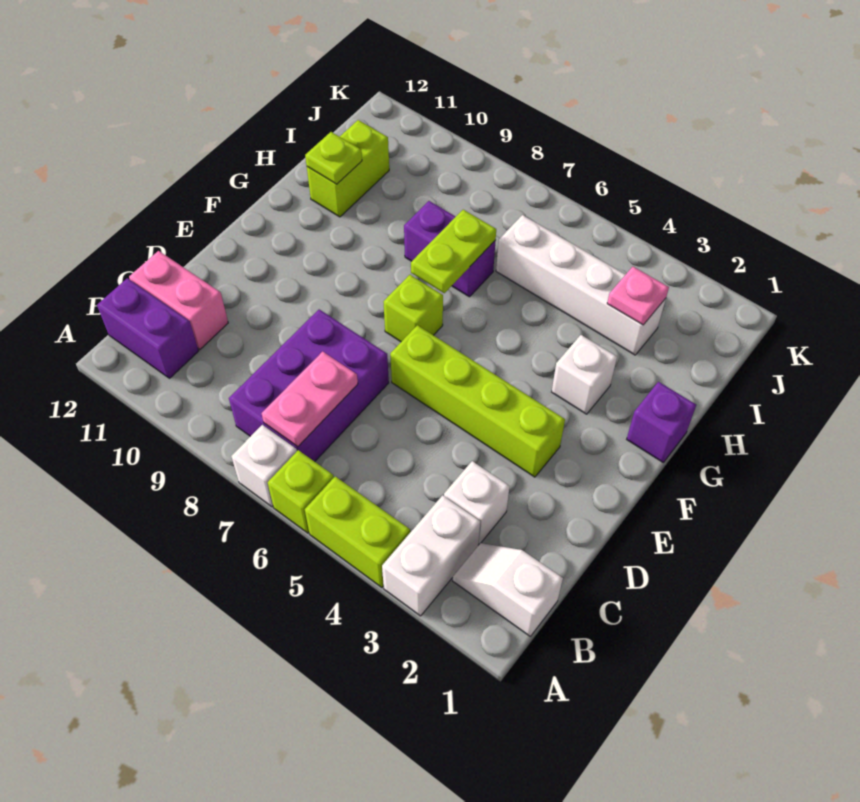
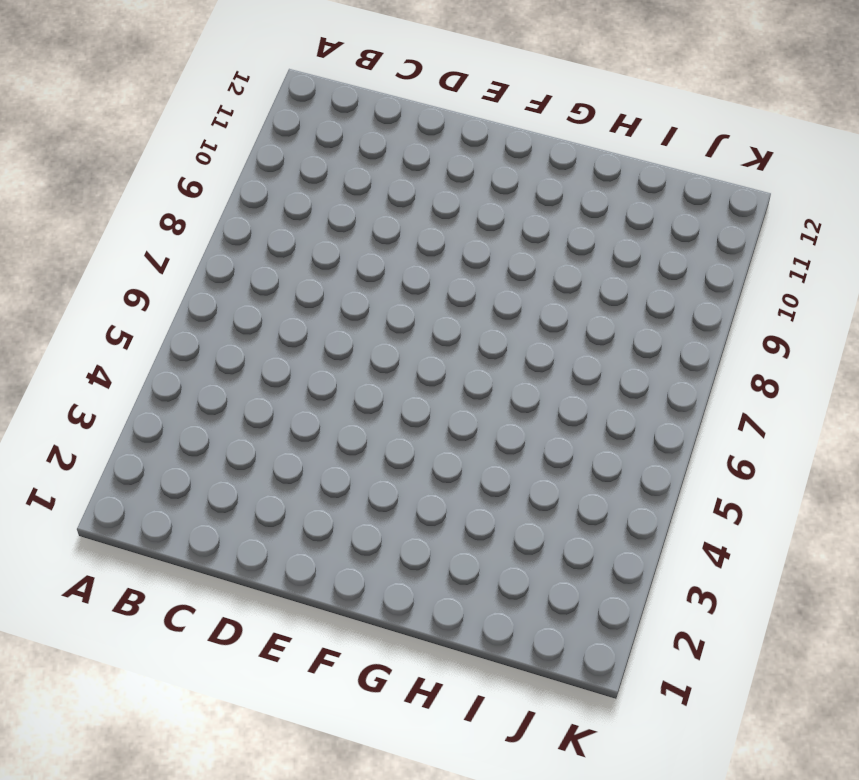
none -> white brick A3:B3 level 1
none -> lime brick A4:A5 level 1
none -> lime brick A6 level 1

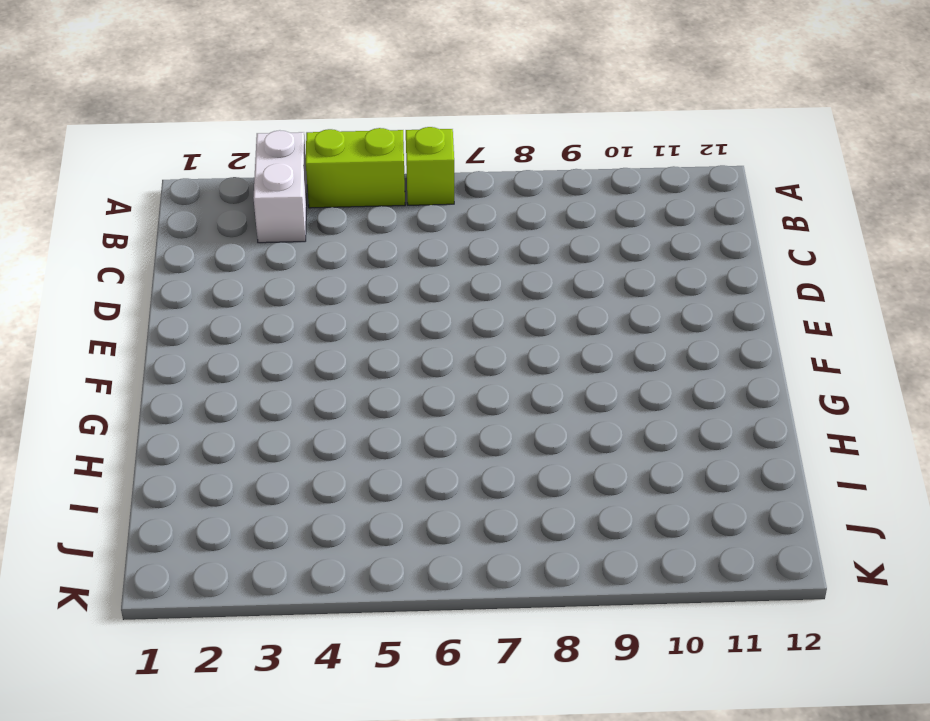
none -> white brick A7 level 1
none -> white slope B1:B2 level 1 top 1
none -> purple brick B7:D8 level 1

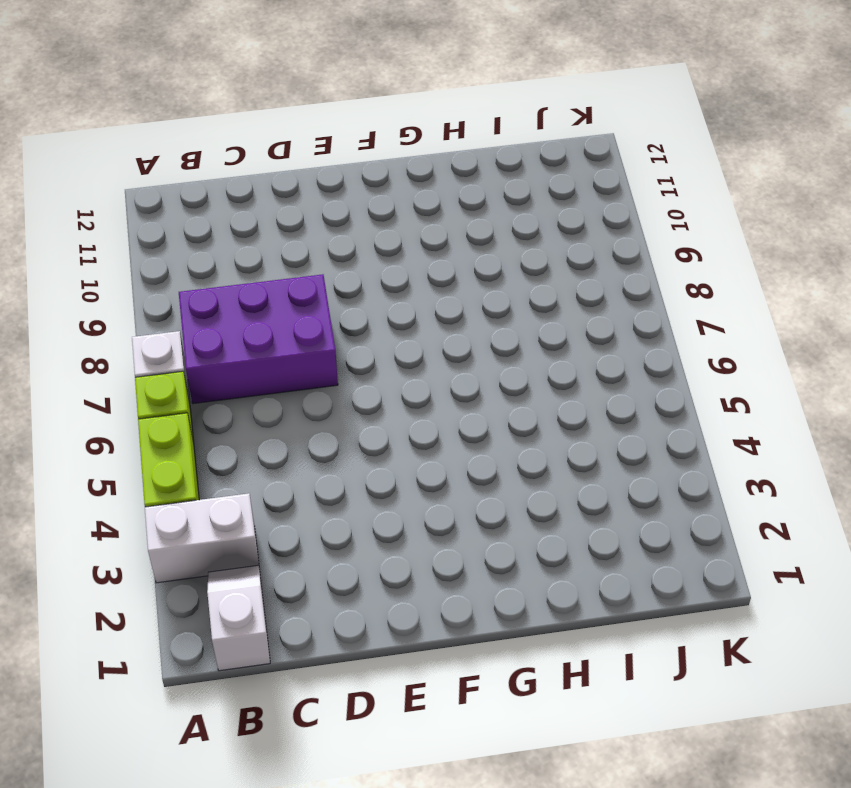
none -> purple brick B11:B12 level 1
none -> white brick C3 level 1
none -> pink brick C11:C12 level 1

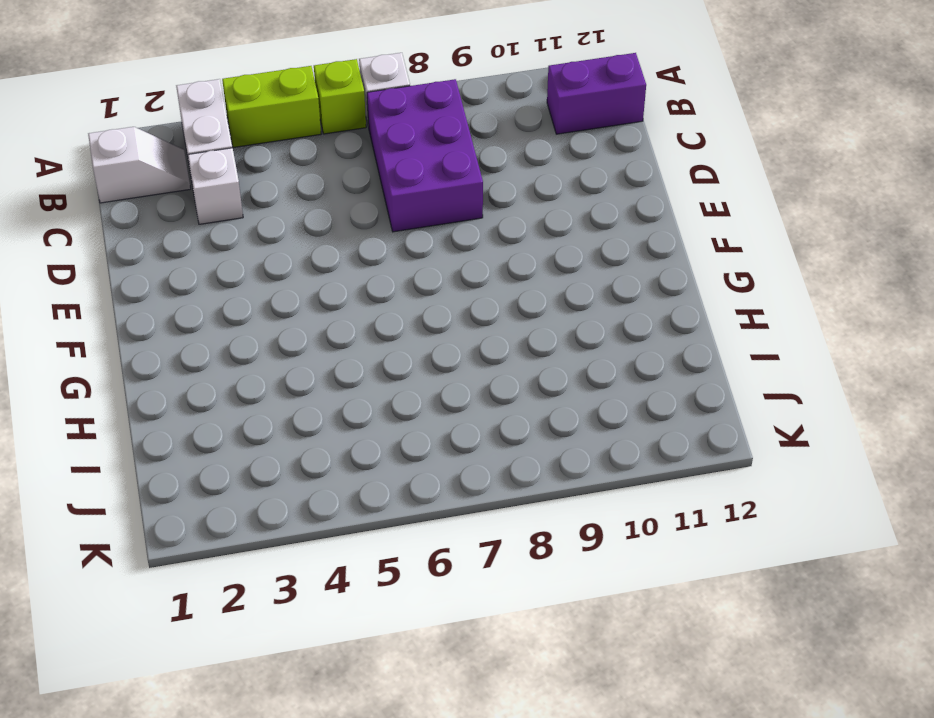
none -> pink brick C11:C12 level 1
none -> lime brick E3:E6 level 1
none -> lime brick F7 level 1

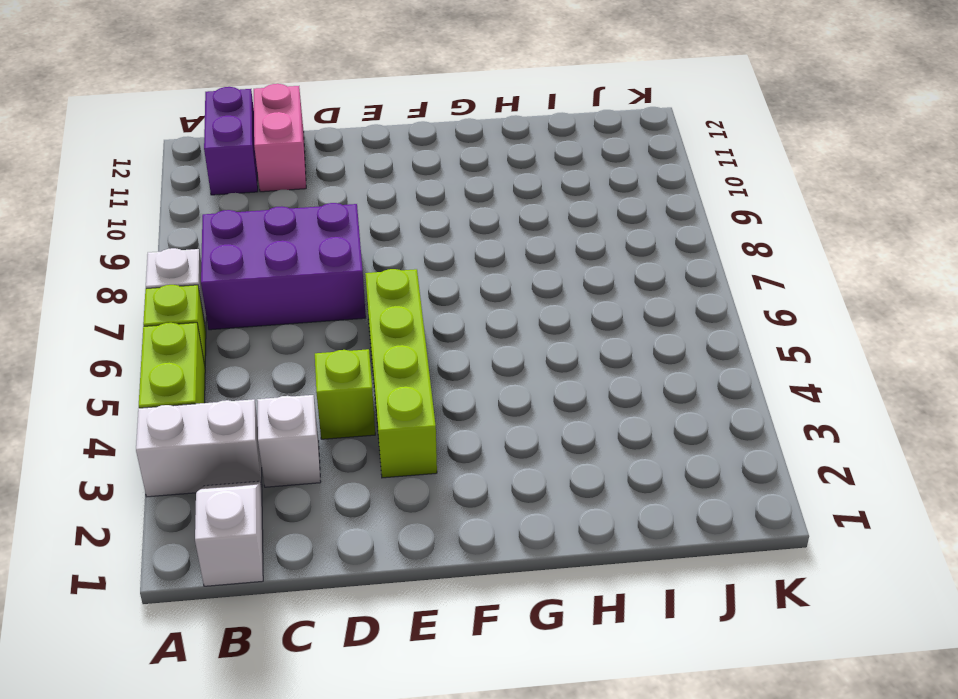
lime brick D4 level 1 -> lime brick F7 level 1
none -> purple brick G1 level 1
none -> white brick G3 level 1
none -> purple brick H7:H8 level 1

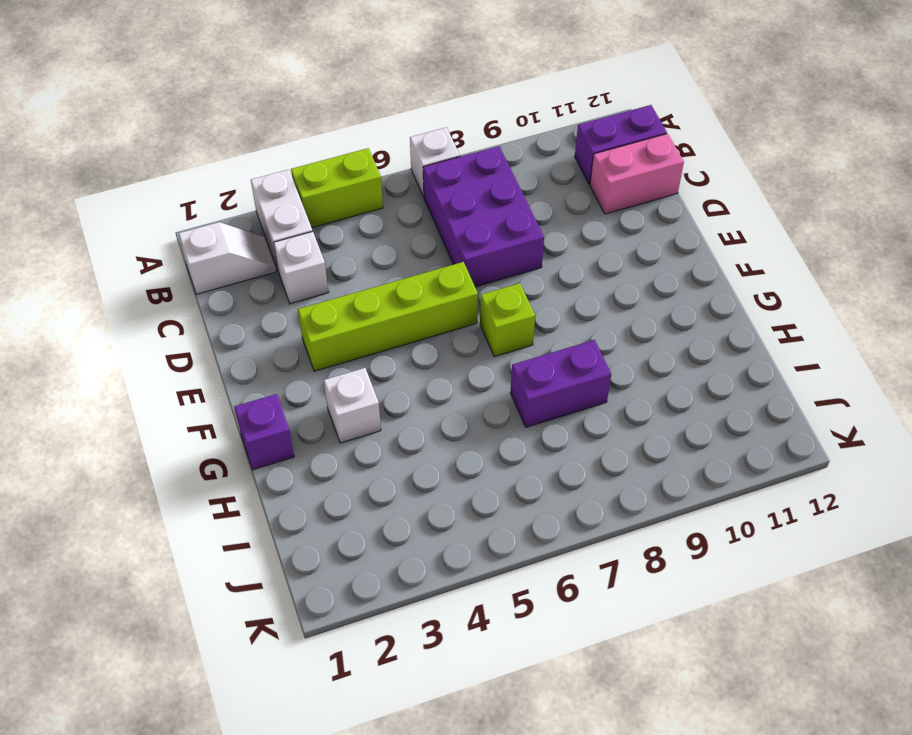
none -> lime brick A6 level 1
none -> lime brick H11:I11 level 1
none -> white brick I3:I6 level 1

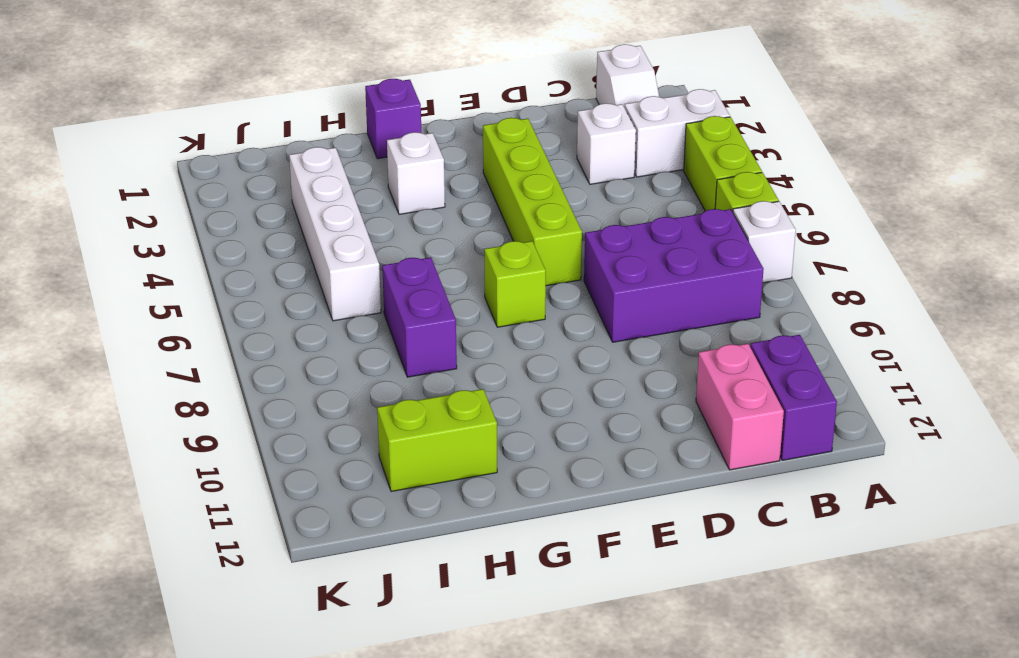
none -> pink plate B7:C7 level 2
none -> lime plate G7:H7 level 2
none -> lime plate H11 level 2

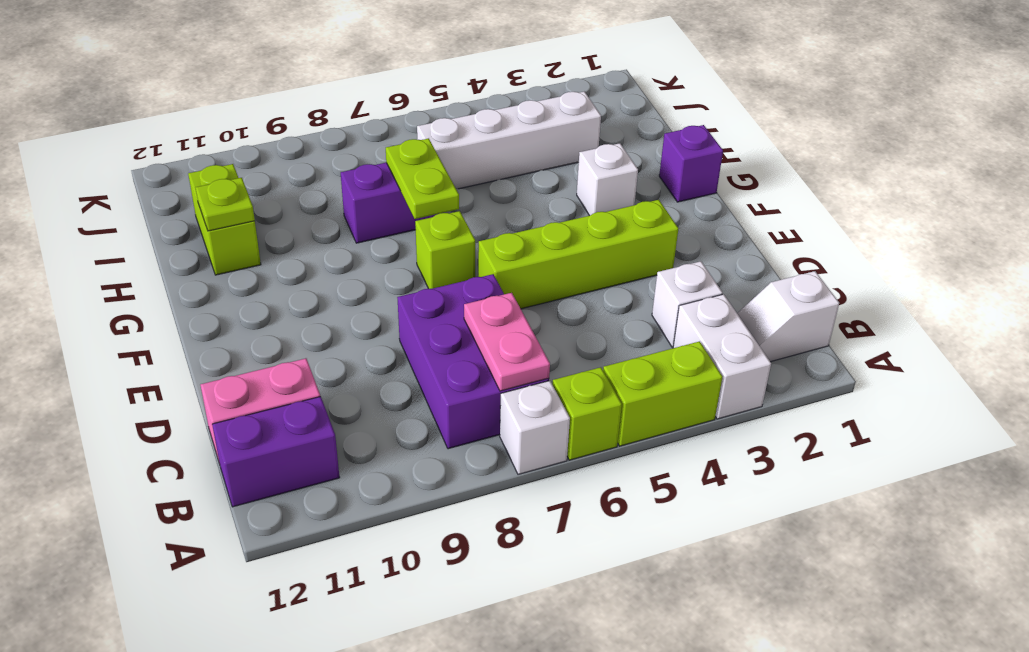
none -> pink plate I3 level 2

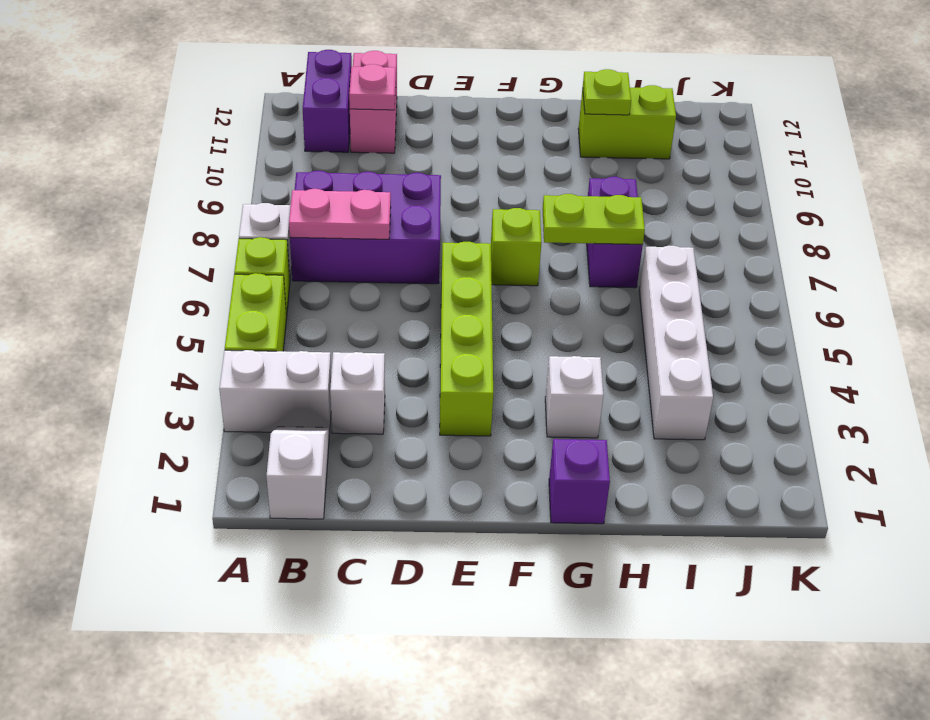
pink plate C11 level 2 -> pink plate I3 level 2

